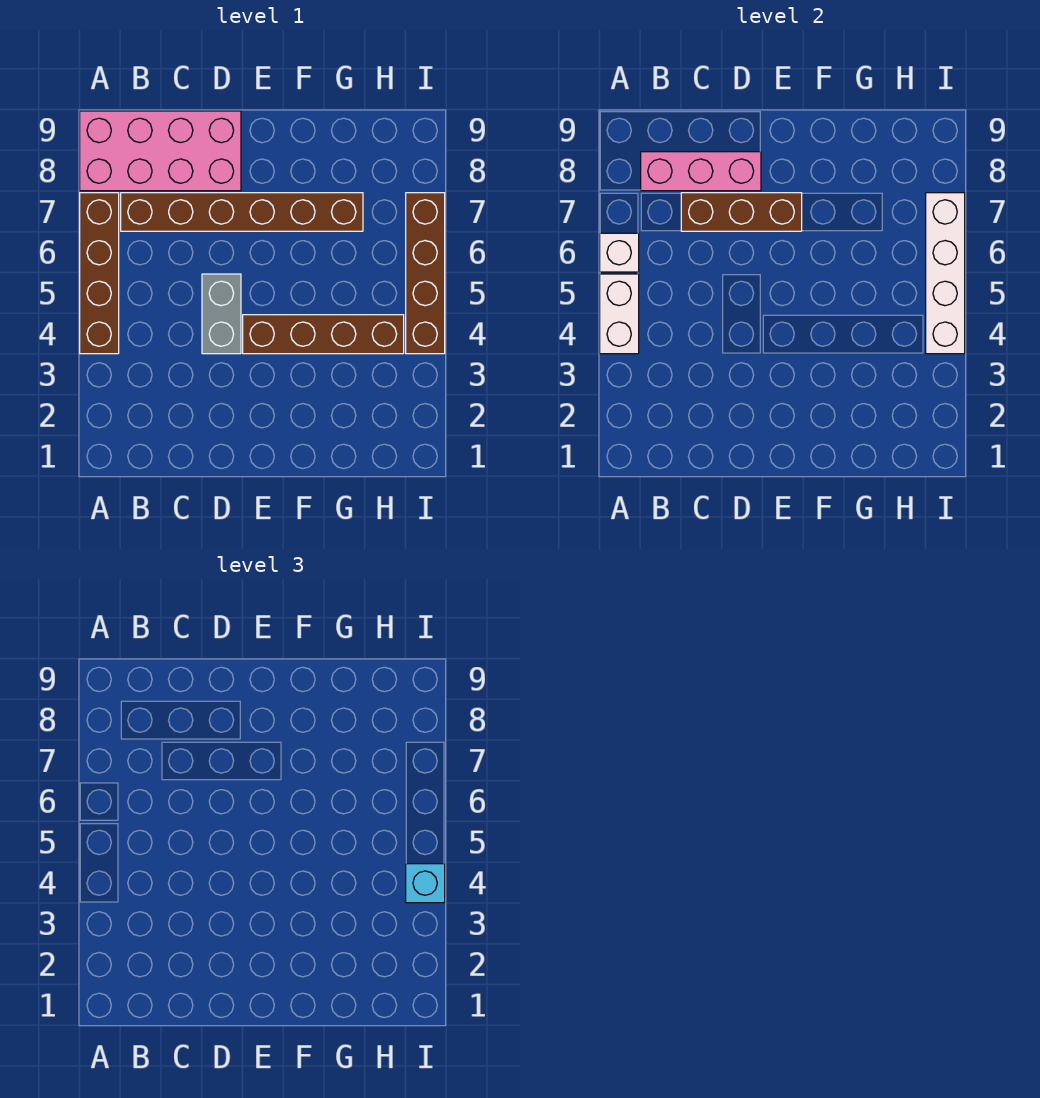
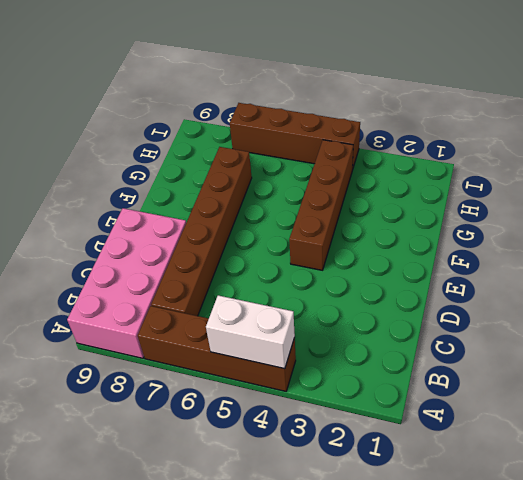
none -> grey brick D4:D5 level 1
none -> white brick A6 level 2
none -> pink brick B8:D8 level 2

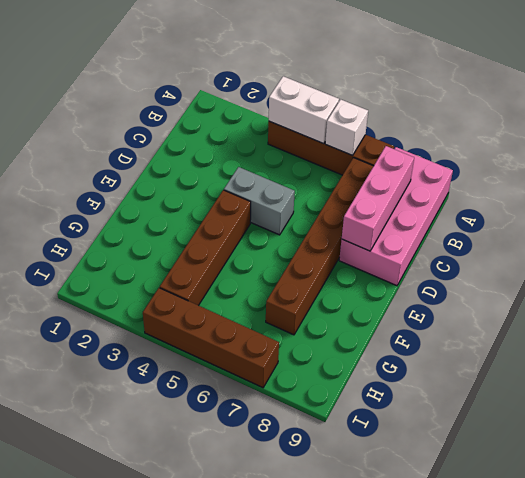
none -> brown brick C7:E7 level 2
none -> white brick I4:I7 level 2
none -> cyan brick I4 level 3

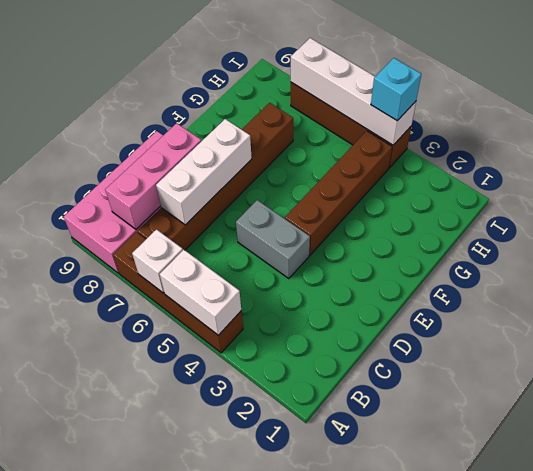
white brick C7:E7 level 2 -> brown brick C7:E7 level 2

